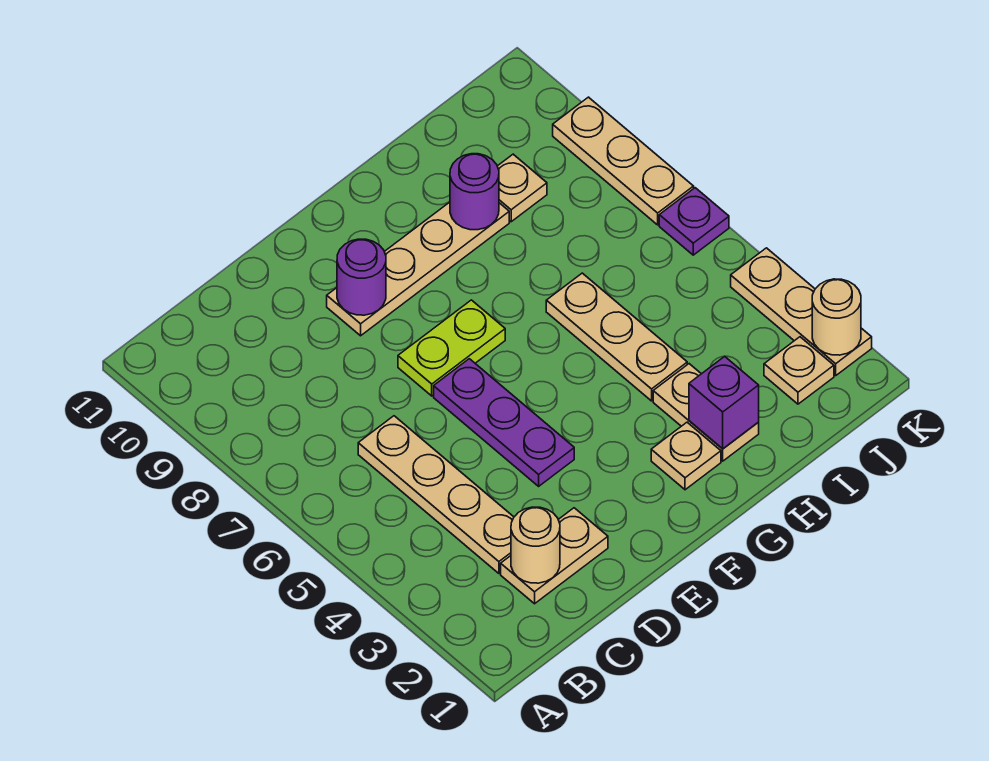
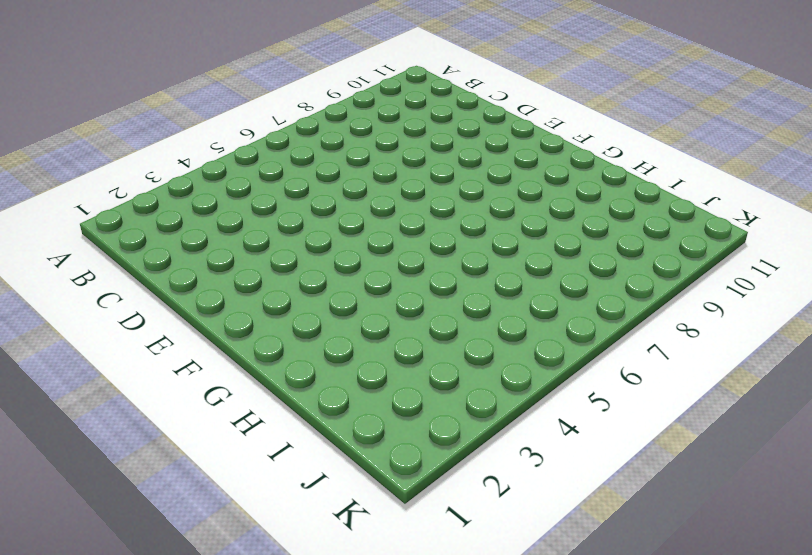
none -> tan plate C2:D2 level 1
none -> tan plate C3:C6 level 1
none -> purple plate E4:E6 level 1

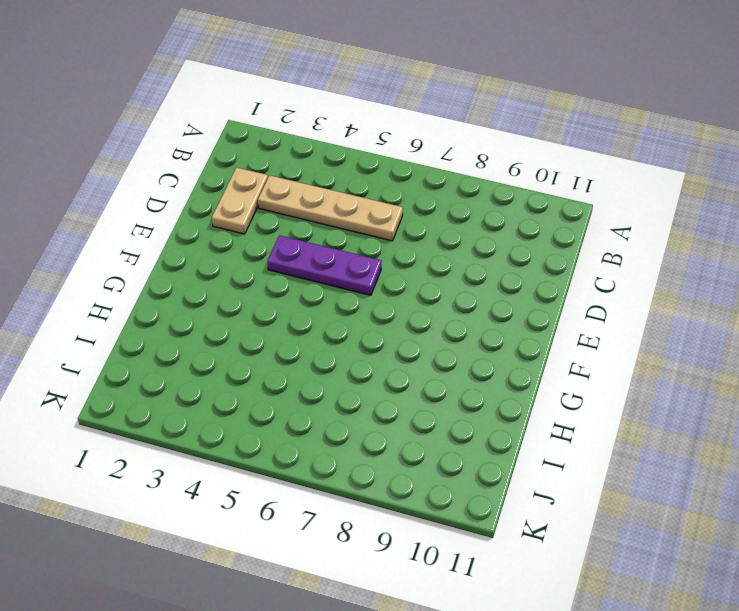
none -> lime plate E7:F7 level 1
none -> tan plate E9:H9 level 1
none -> tan plate G2 level 1

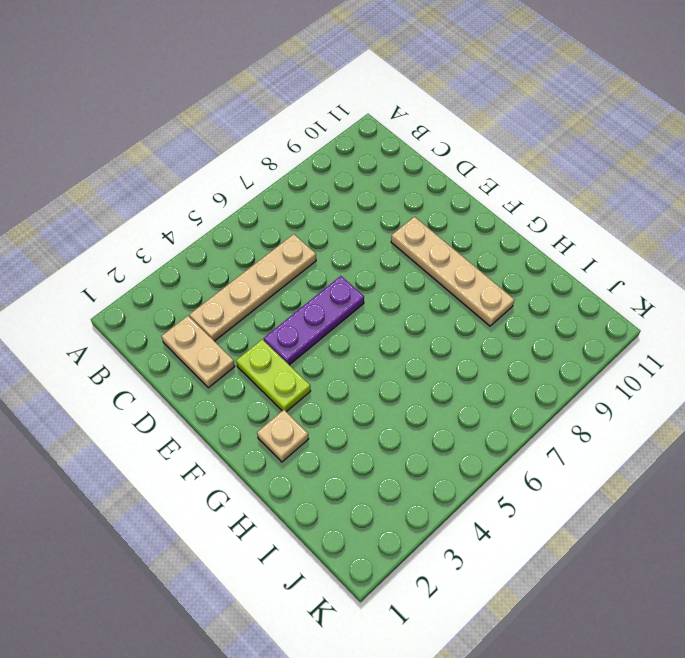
lime plate E3:F3 level 1 -> lime plate E7:F7 level 1
none -> tan plate H2:H3 level 1
none -> tan plate H4:H6 level 1
none -> tan plate I9 level 1

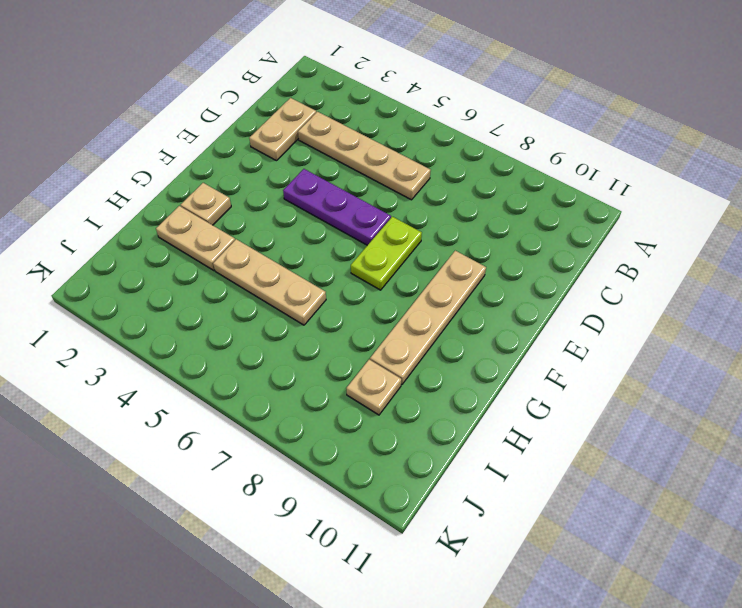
none -> tan plate J2 level 1
none -> tan plate K2:K4 level 1
none -> purple plate K6 level 1

